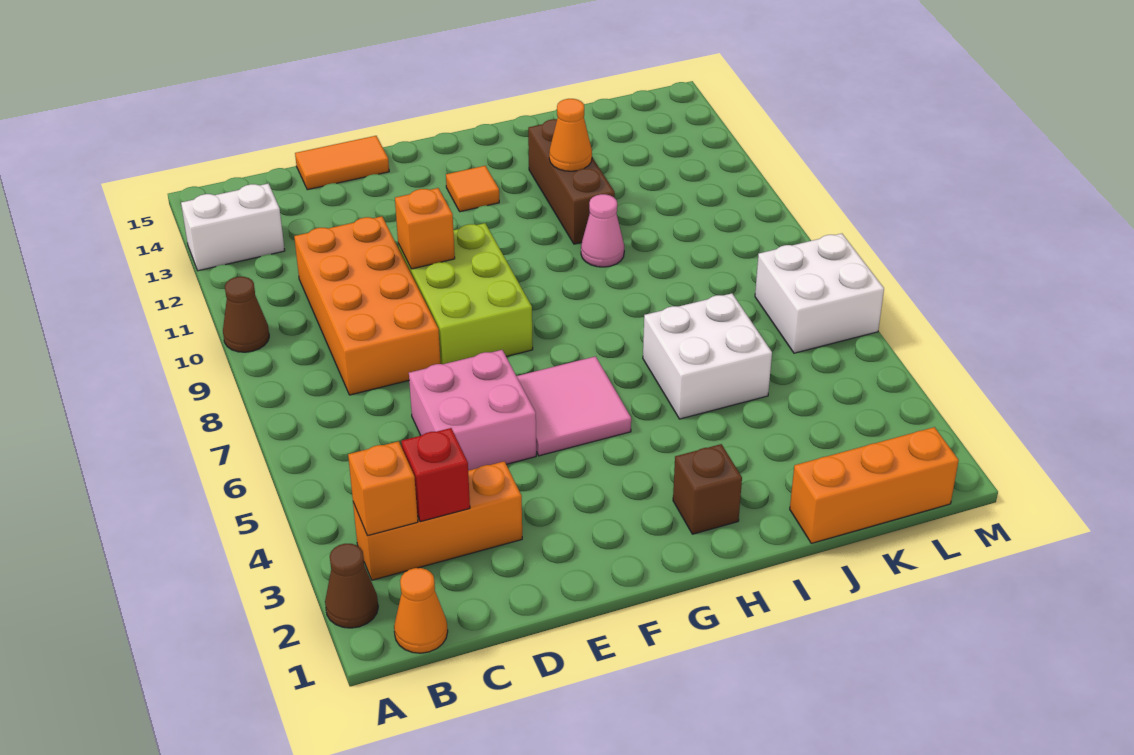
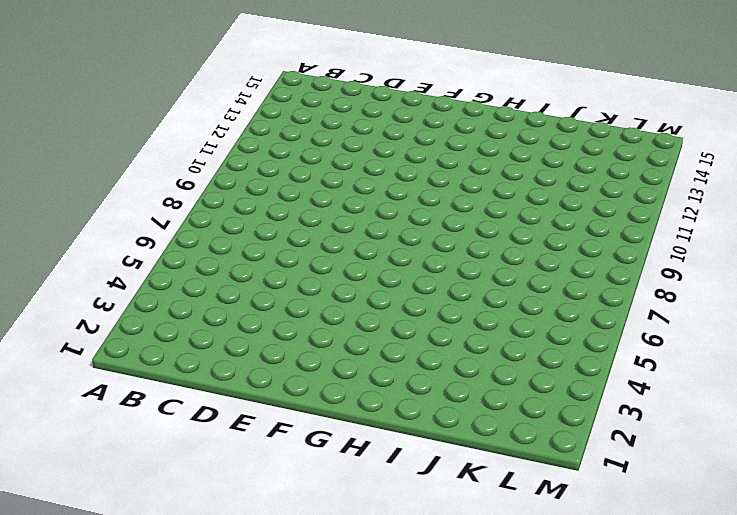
none -> brown cone A2 level 1
none -> brown cone A10 level 1
none -> white brick A13:B13 level 1

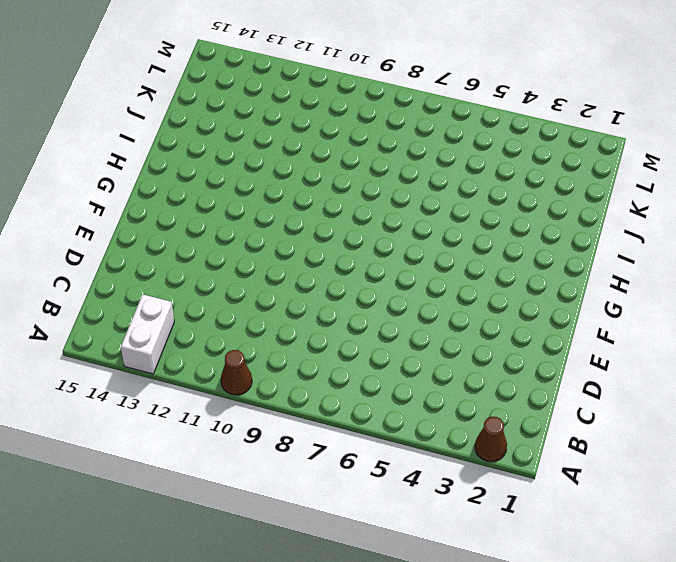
none -> orange cone B1 level 1
none -> orange brick B3:D3 level 1
none -> orange brick C8:D11 level 1

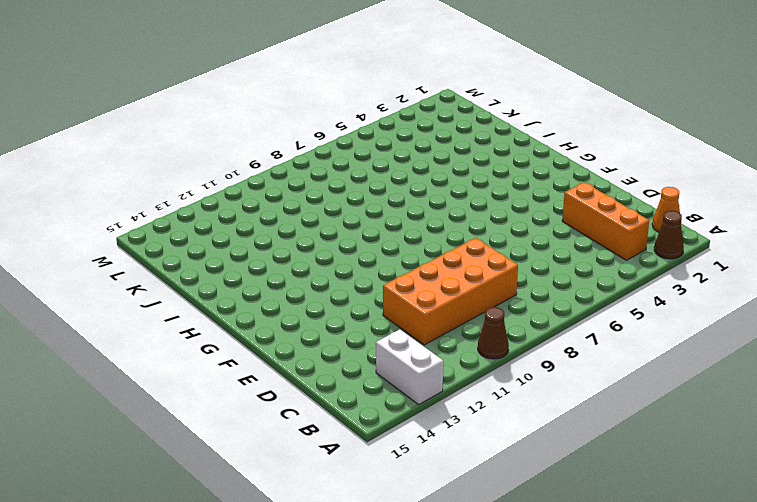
none -> pink brick D5:E6 level 1
none -> orange tile D15:E15 level 1
none -> lime brick E8:F10 level 1

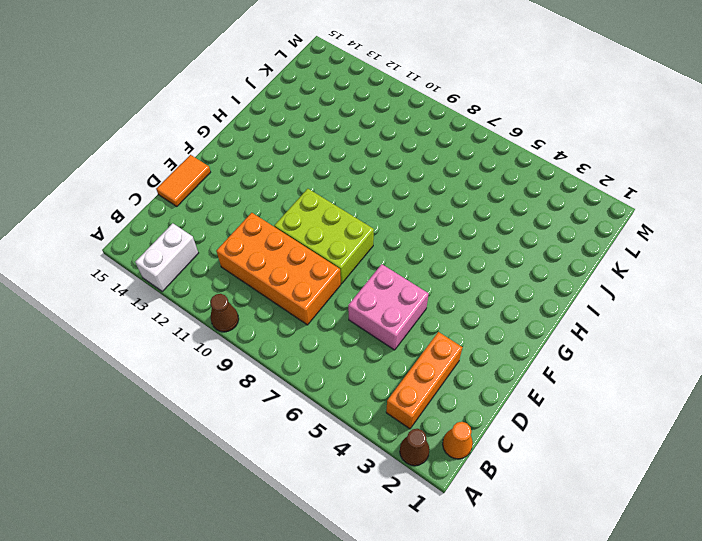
none -> pink tile F5:G6 level 1
none -> orange tile G13 level 1
none -> brown brick H2 level 1

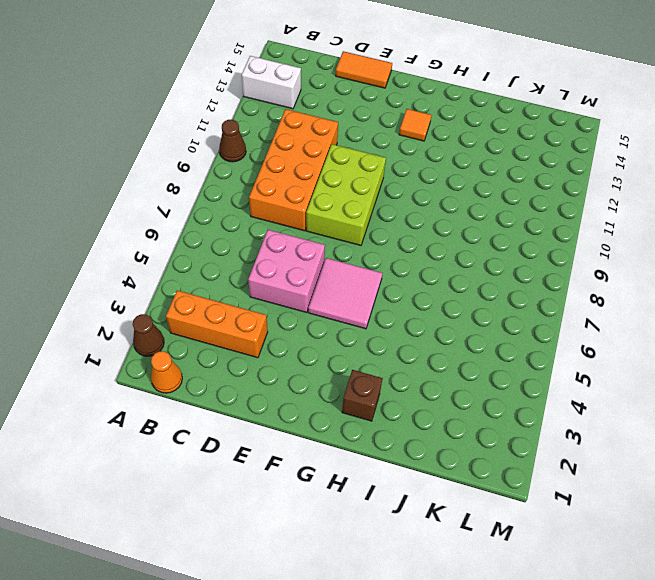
none -> white brick I5:J6 level 1
none -> pink cone I10 level 1
none -> brown brick I11:I13 level 1

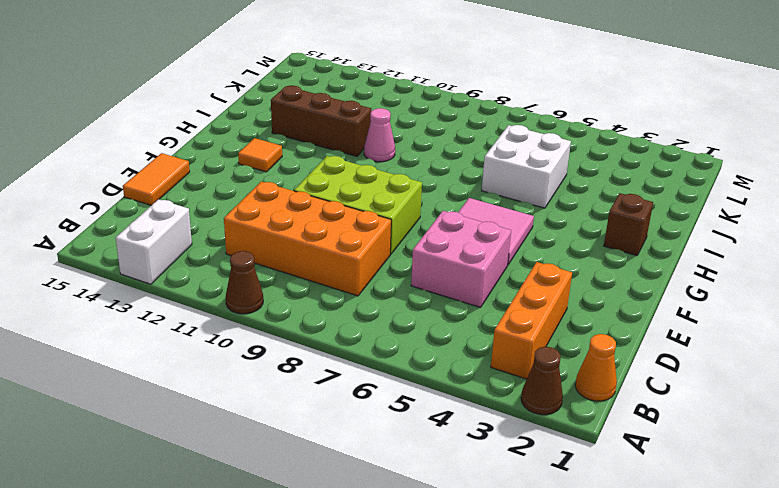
none -> orange brick J1:L1 level 1
none -> white brick L6:M7 level 1
none -> orange brick B3 level 2

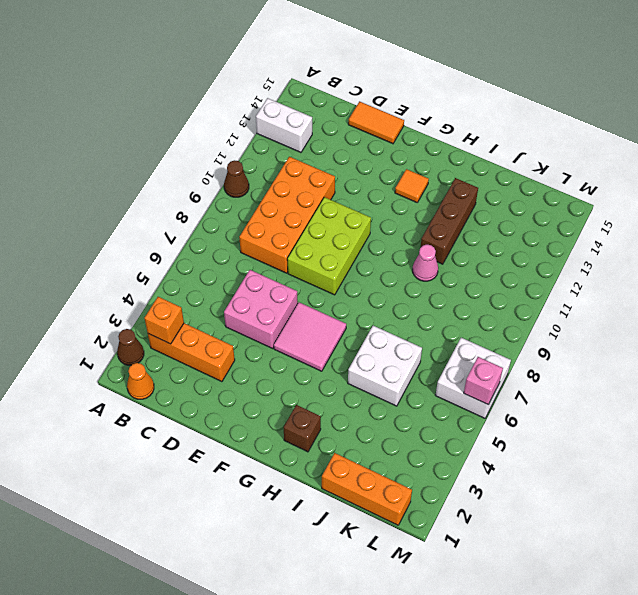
pink brick M6 level 2 -> none
none -> red brick C3 level 2
none -> orange brick E10 level 2
none -> orange cone I12 level 2

